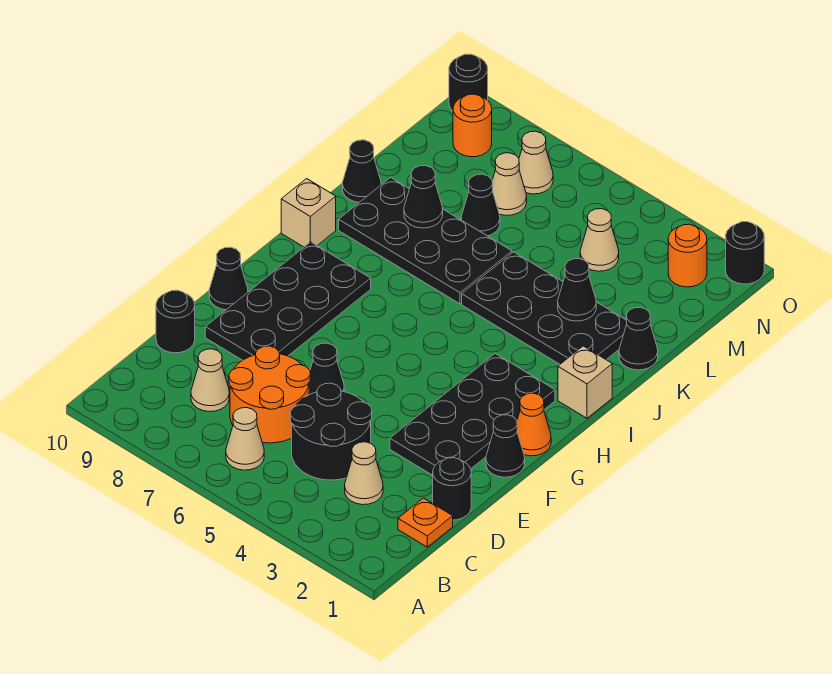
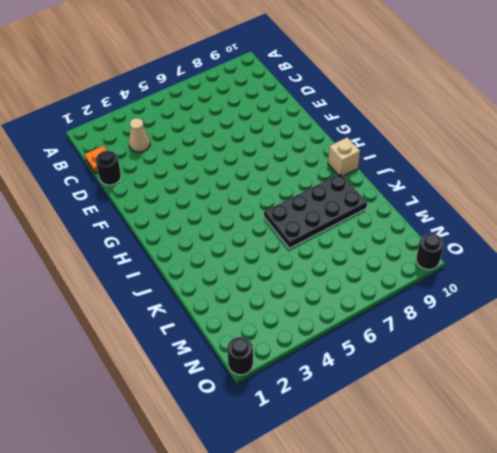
none -> tan cone B6 level 1
none -> black round brick C4:D5 level 1
none -> orange round brick C6:D7 level 1
none -> tan cone C8 level 1

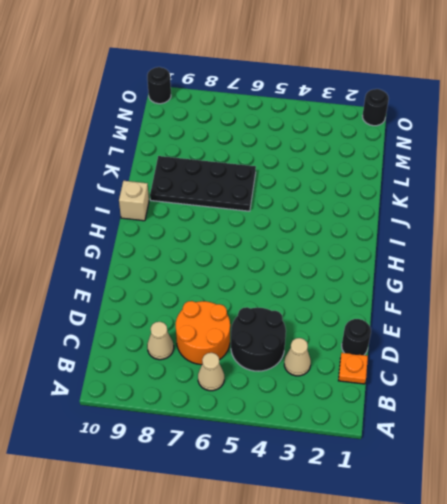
none -> black round brick D10 level 1
none -> black plate E2:H3 level 1
none -> black cone E6 level 1
none -> black plate E8:H9 level 1

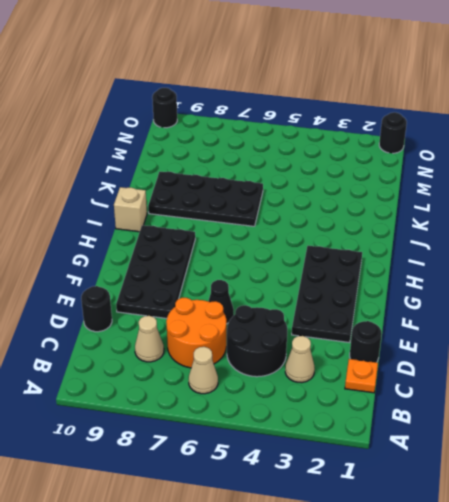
none -> black cone F1 level 1
none -> black cone F10 level 1
none -> orange cone G1 level 1
none -> tan brick I1 level 1

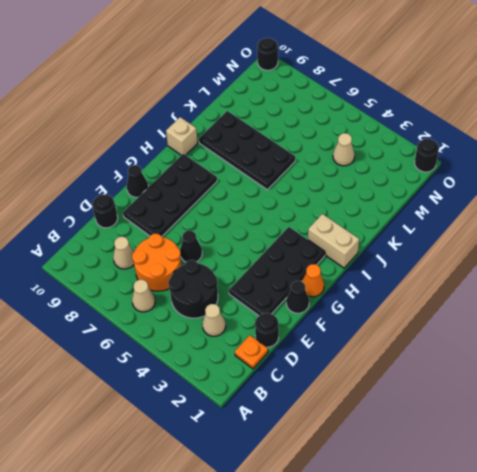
tan brick I1:I2 level 1 -> tan brick I1 level 1
none -> black plate J2:K5 level 1
none -> black cone K1 level 1
none -> black cone K10 level 1
none -> black cone L7 level 1

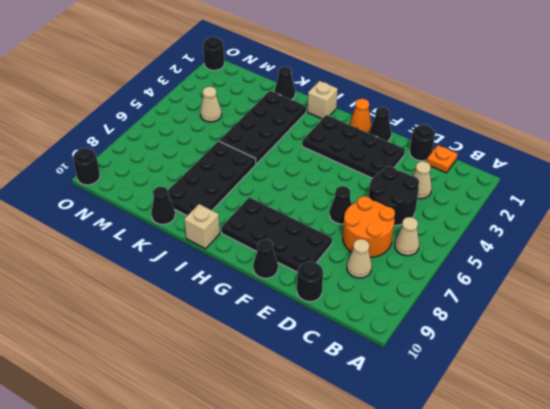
none -> black cone L7 level 1
none -> tan cone M7 level 1
none -> orange round brick N2 level 1
none -> tan cone N7 level 1

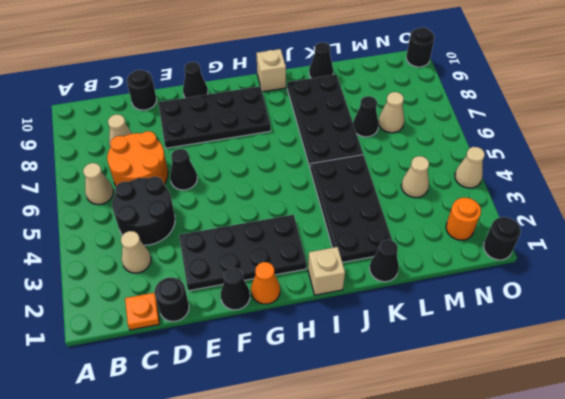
tan cone O4 level 1 -> tan cone N7 level 1
none -> orange round brick N9 level 1
none -> black cone K3 level 2
none -> black cone K8 level 2

